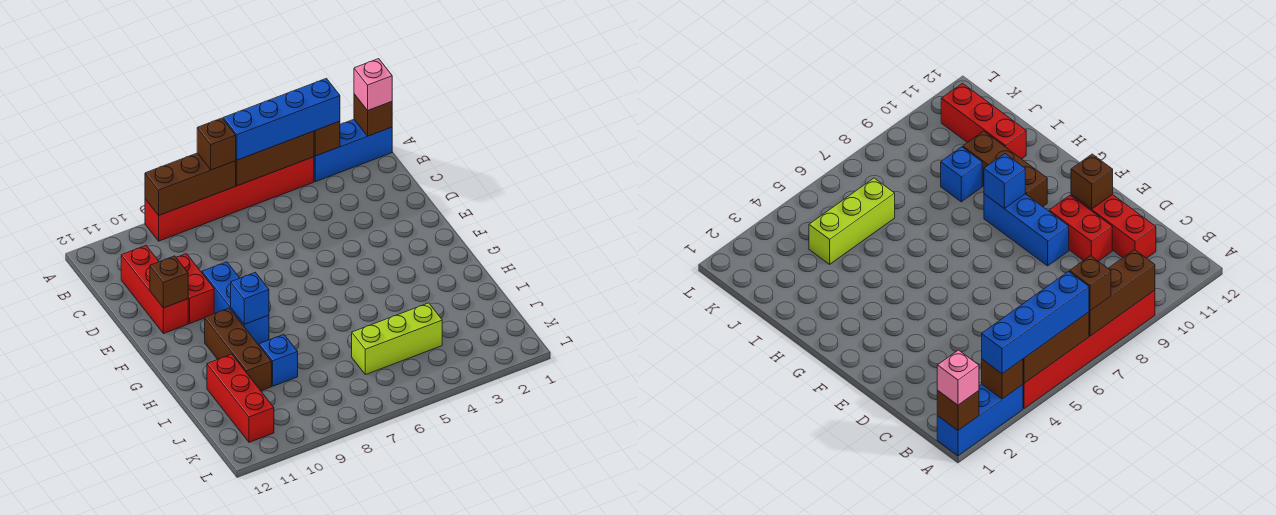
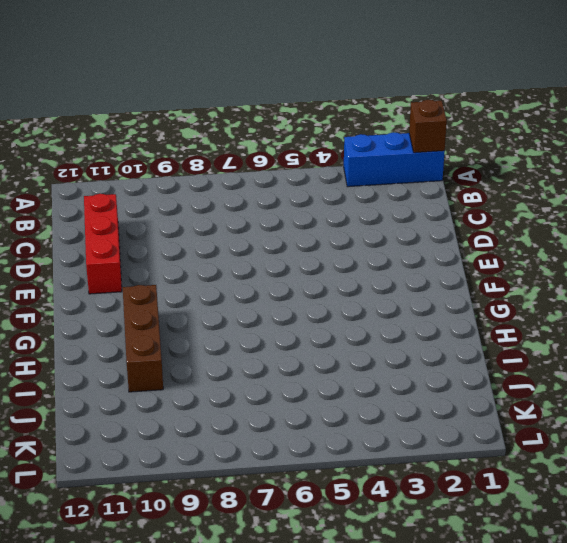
none -> red brick A4:A9 level 1
none -> red brick D10:E10 level 1
none -> blue brick E9:G9 level 1

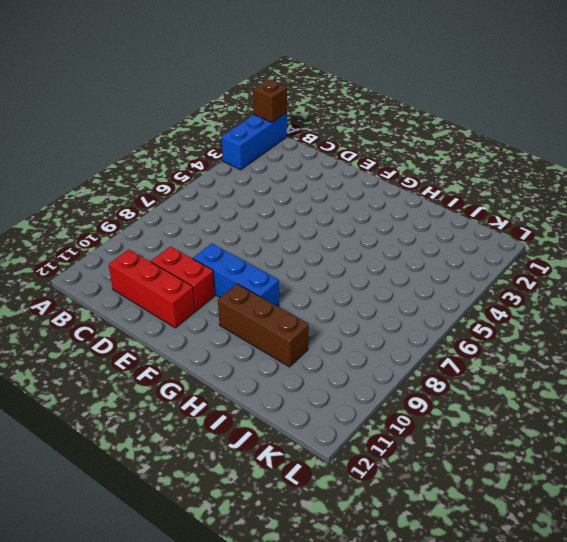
none -> red brick A4:A9 level 1
none -> blue brick I9 level 1
none -> red brick I11:K11 level 1

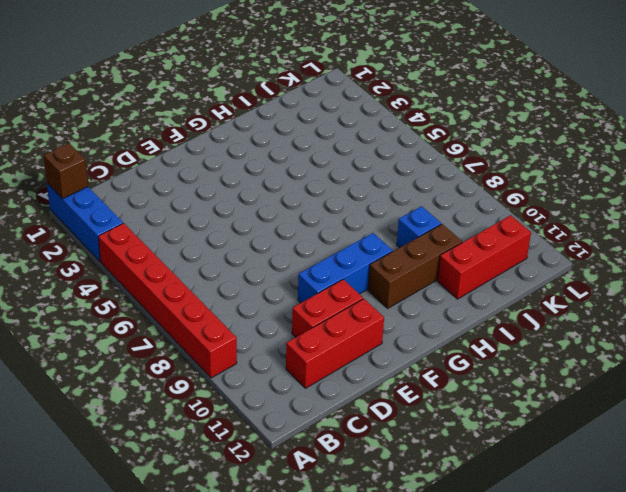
none -> lime brick J4:J6 level 1
none -> brown brick A3 level 2
none -> brown brick A4:A6 level 2

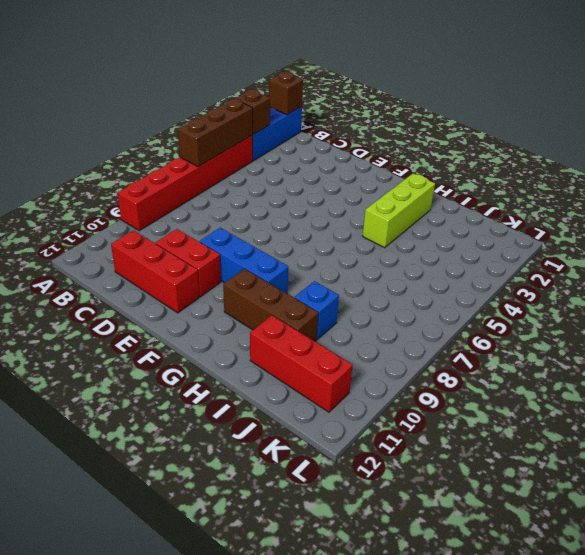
lime brick H2:H4 level 1 -> lime brick J4:J6 level 1
none -> brown brick A7:A9 level 2
none -> brown brick E11 level 2
none -> blue brick G9 level 2

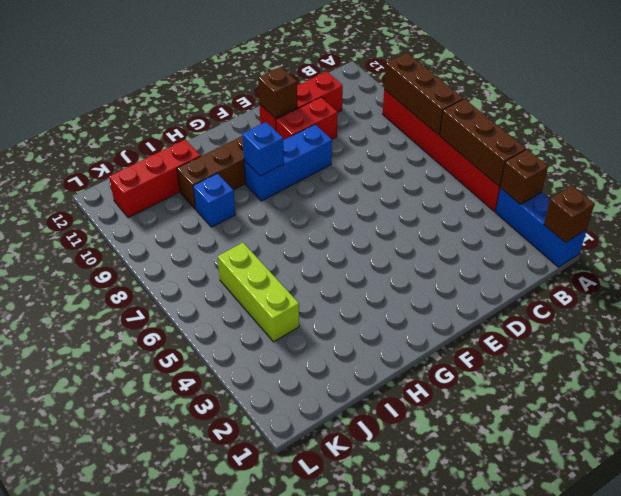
none -> pink brick A1 level 3
none -> blue brick A3:A6 level 3
none -> brown brick A7 level 3

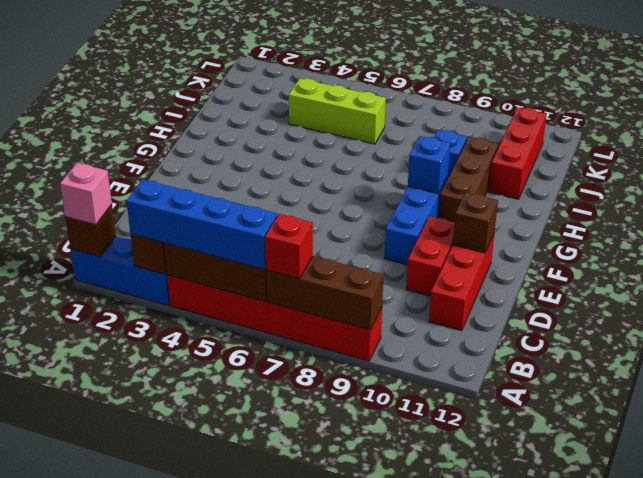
red brick A7 level 3 -> brown brick A7 level 3

